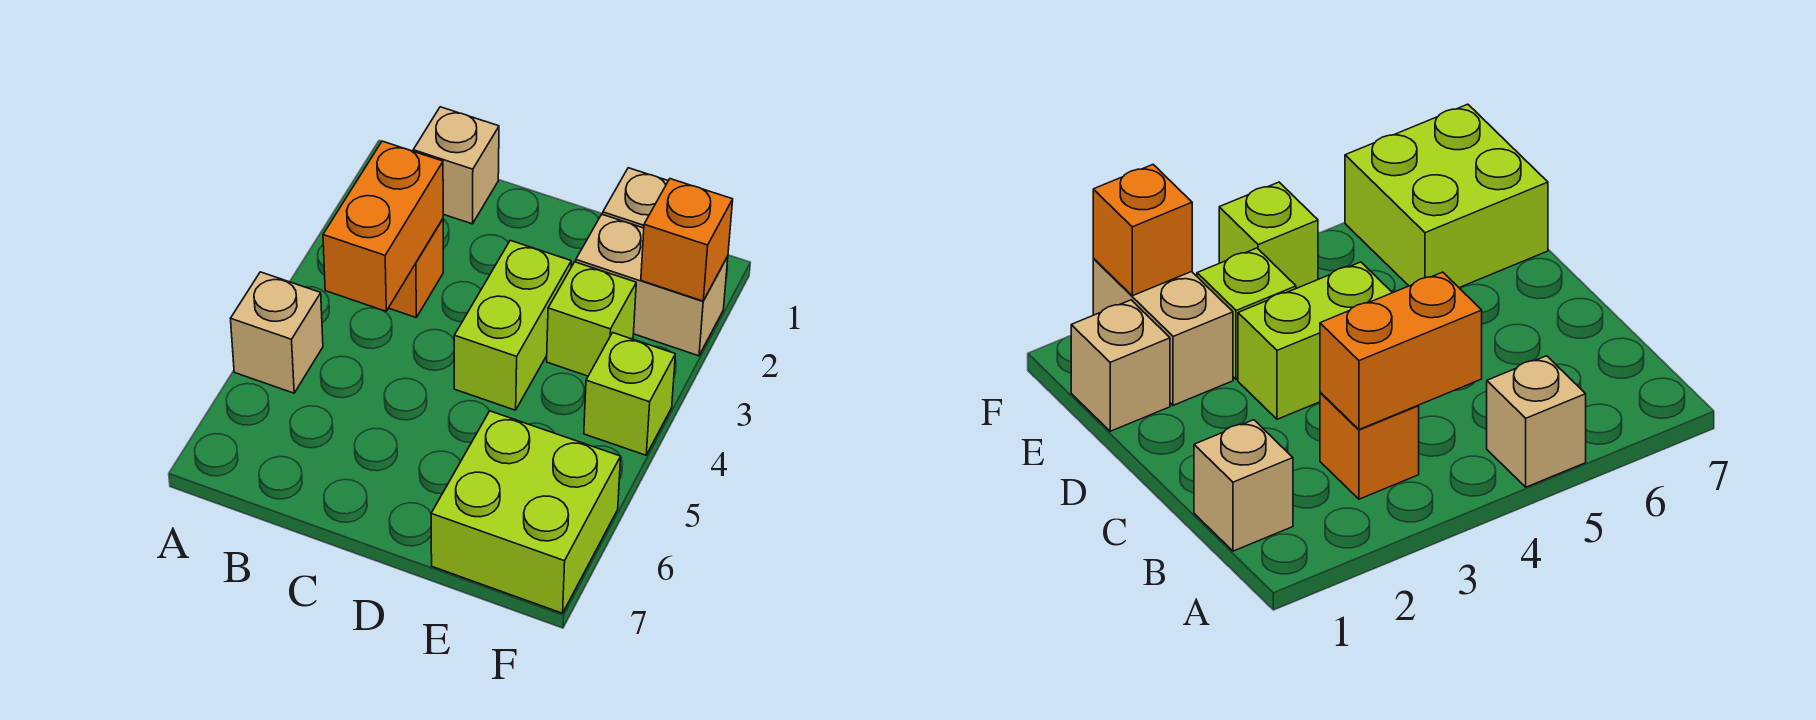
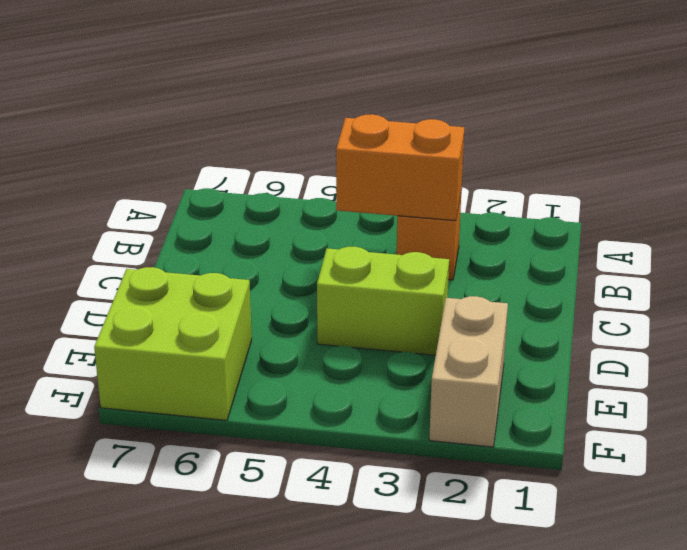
none -> tan brick A5 level 1
none -> tan brick B1 level 1

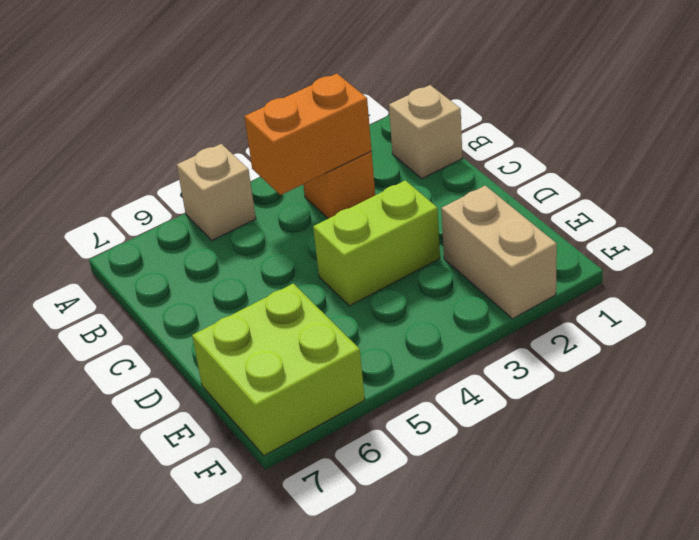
none -> tan brick E1 level 1
none -> lime brick E3 level 1

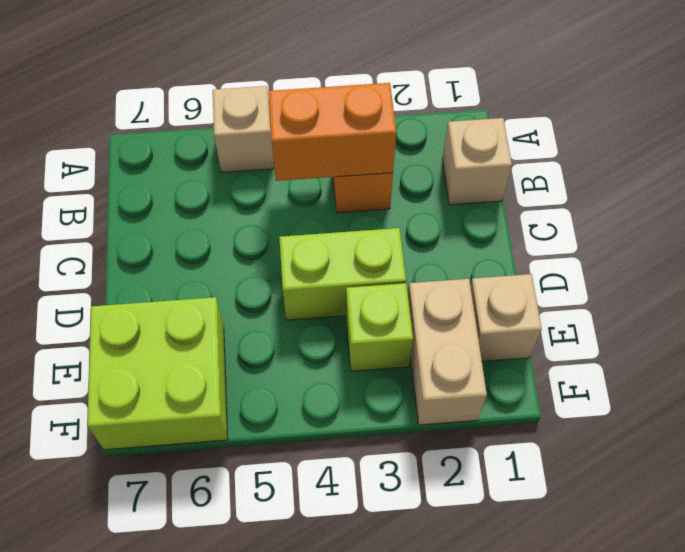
none -> lime brick F4 level 1
none -> orange brick F2 level 2

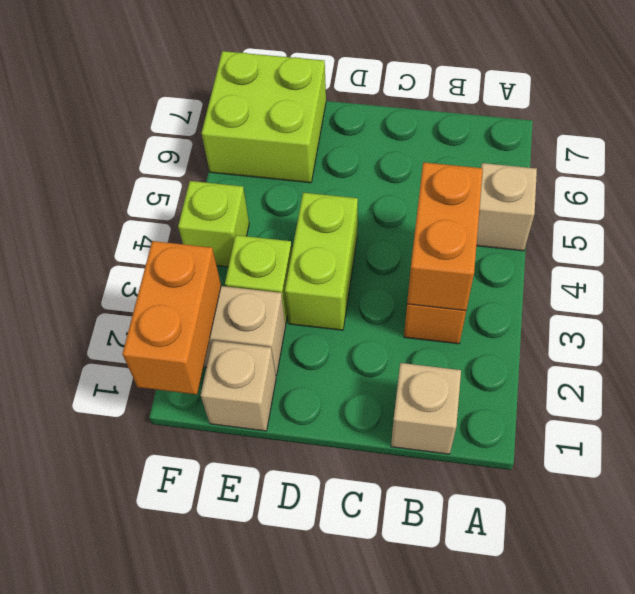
orange brick F1:F2 level 2 -> orange brick F2 level 2

